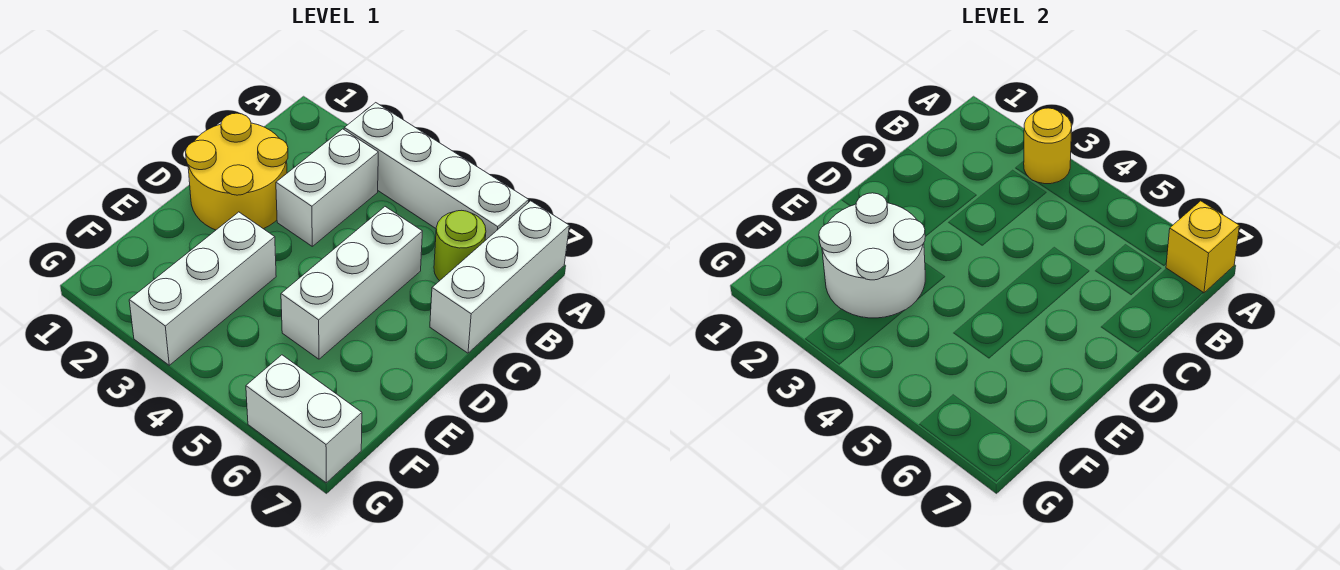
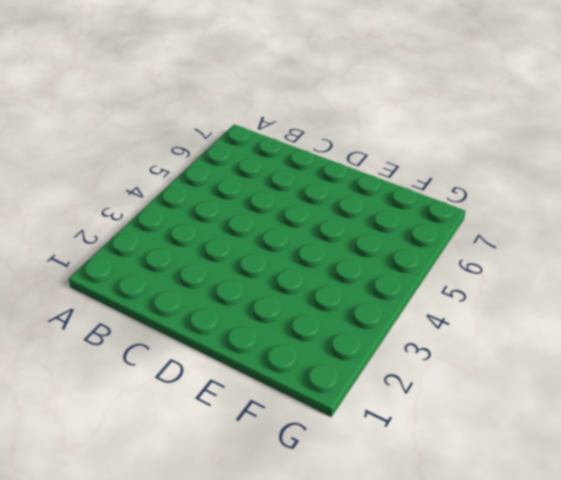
none -> white brick A3:A6 level 1
none -> white brick A7:C7 level 1

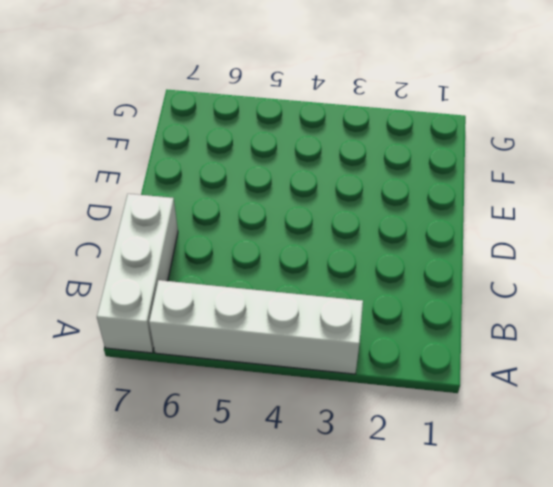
none -> white brick B3:C3 level 1
none -> lime round brick B6 level 1

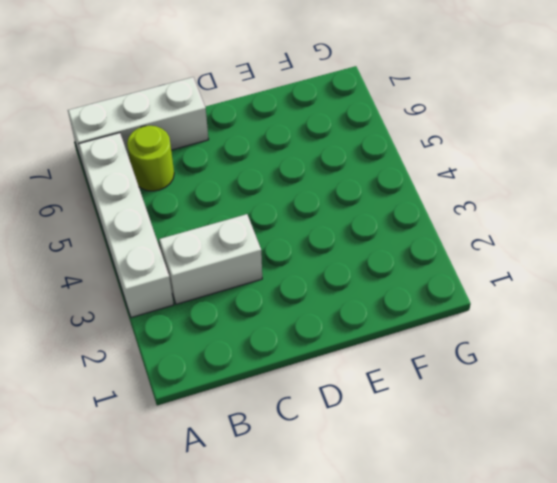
none -> yellow round brick C1:D2 level 1
none -> white brick C5:E5 level 1

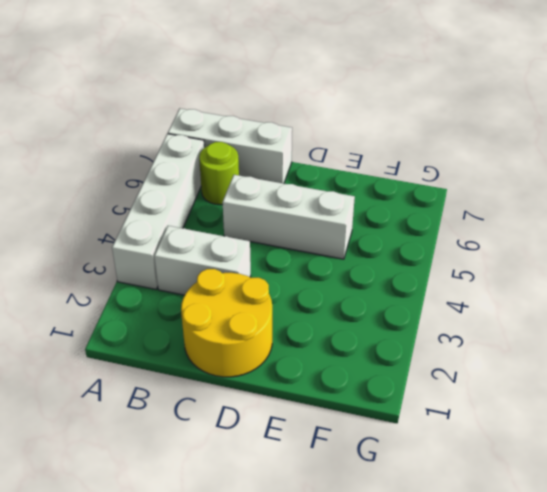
none -> white brick E3:G3 level 1
none -> white brick G6:G7 level 1

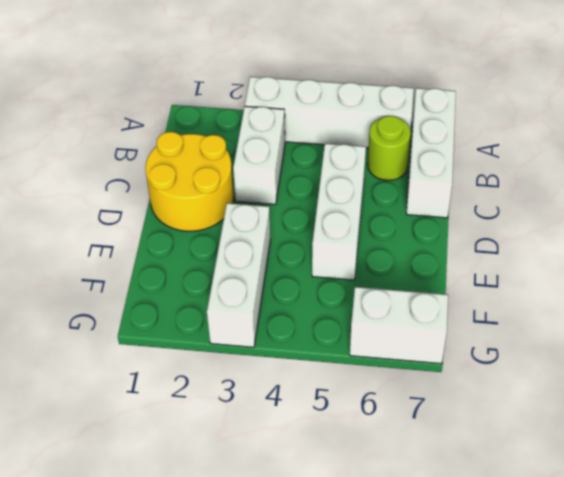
none -> yellow round brick A3 level 2
none -> yellow brick A7 level 2

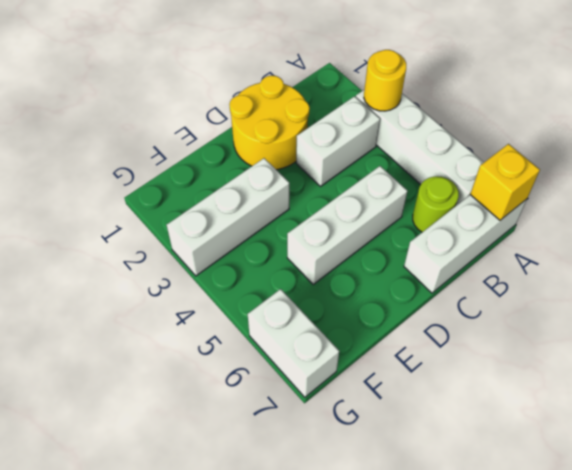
none -> white round brick E2:F3 level 2

